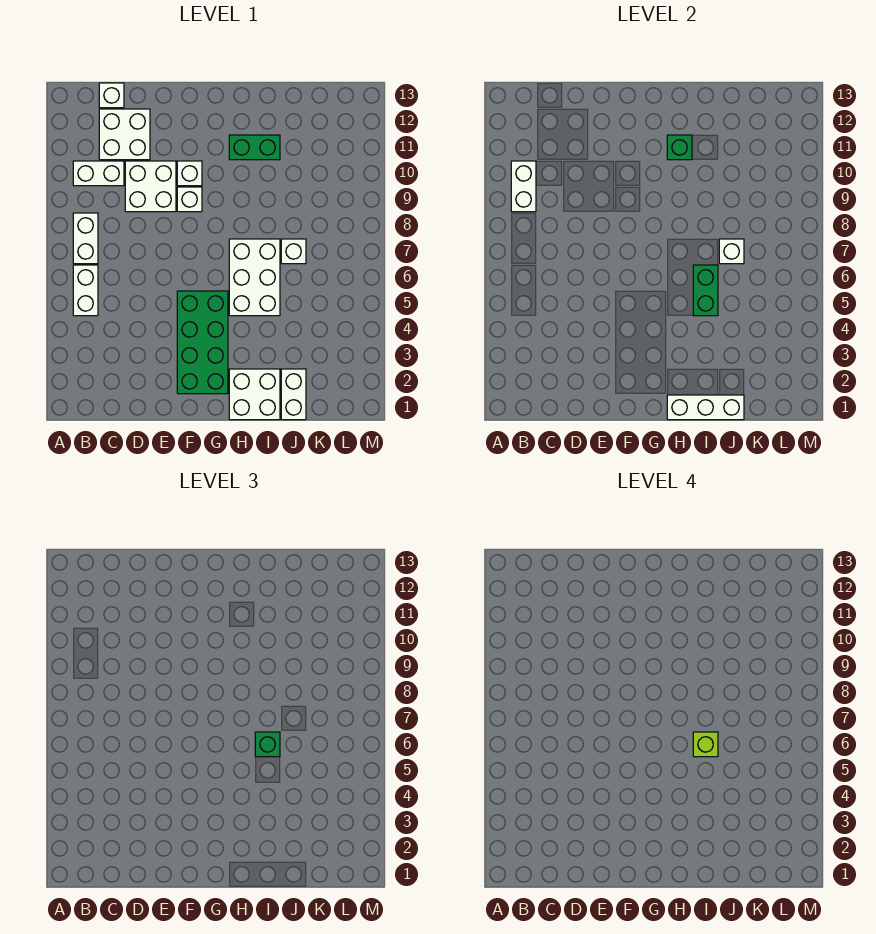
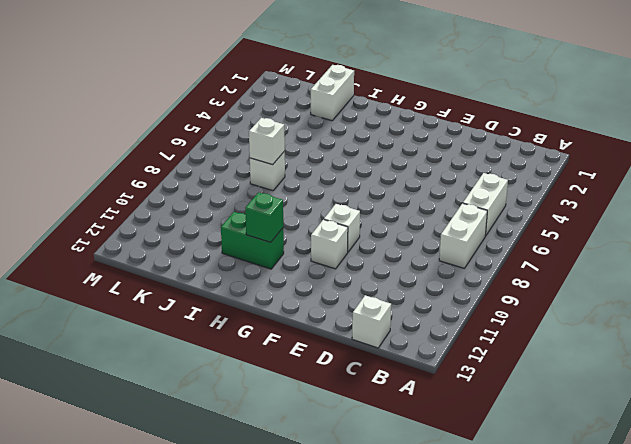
none -> white brick B10:C10 level 1
none -> white brick C11:D12 level 1
none -> white brick D9:E10 level 1

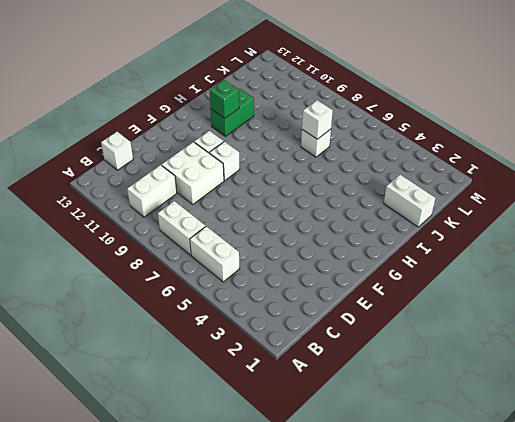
none -> white brick C11:D12 level 1
none -> green brick F2:G5 level 1
none -> white brick H1:I2 level 1

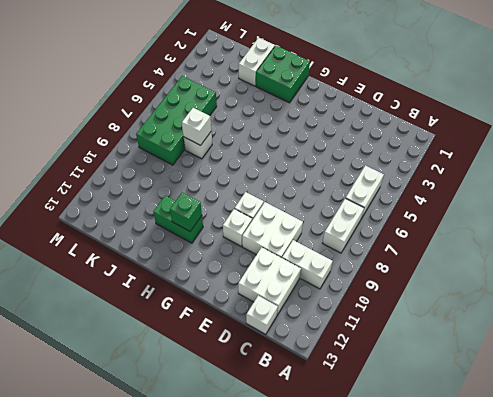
green brick H1:I2 level 1 -> white brick H1:I2 level 1
green brick K5:L8 level 1 -> green brick F2:G5 level 1
none -> white brick H5:I7 level 1
none -> white brick B9:B10 level 2
none -> white brick H1:J1 level 2

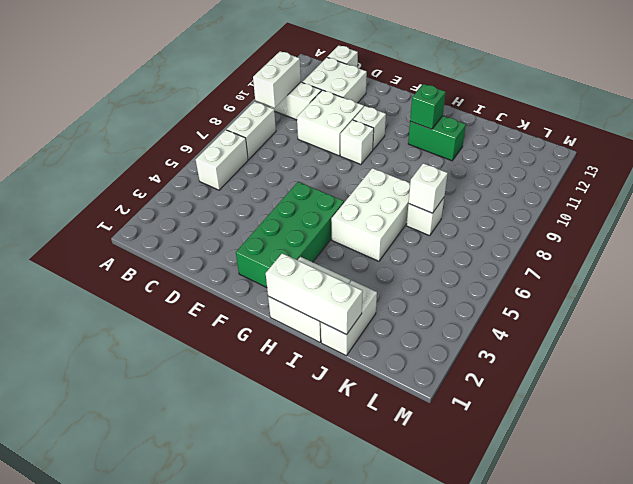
none -> green brick I5:I6 level 2
none -> green brick I6 level 3
none -> lime brick I6 level 4

